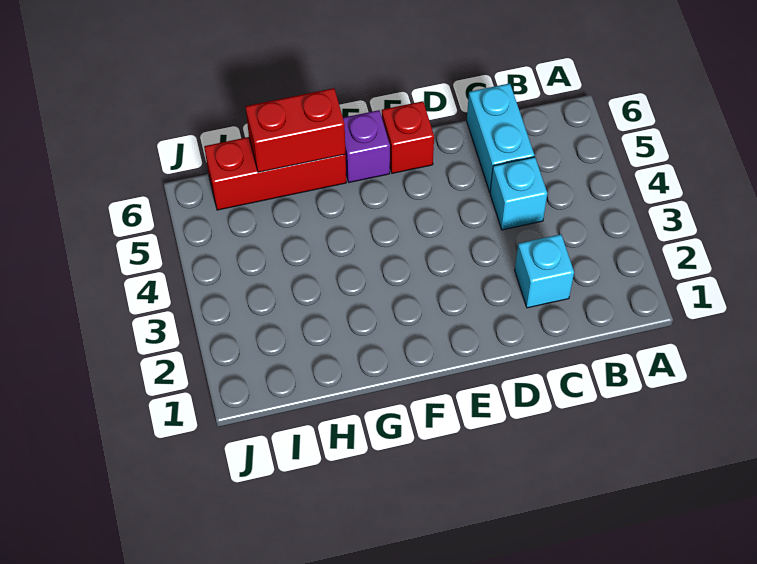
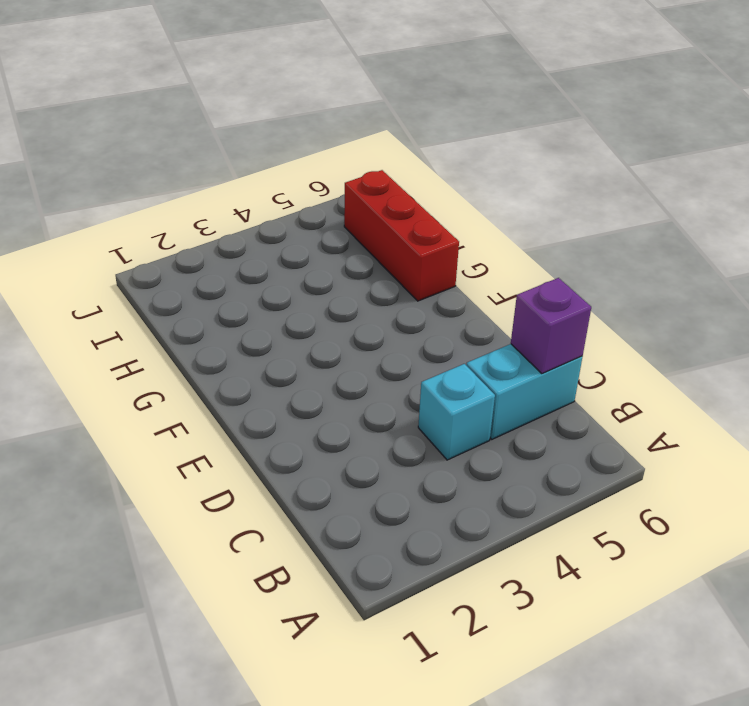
purple brick C6 level 2 -> purple brick F6 level 1
none -> cyan brick C2 level 1
none -> red brick E6 level 1

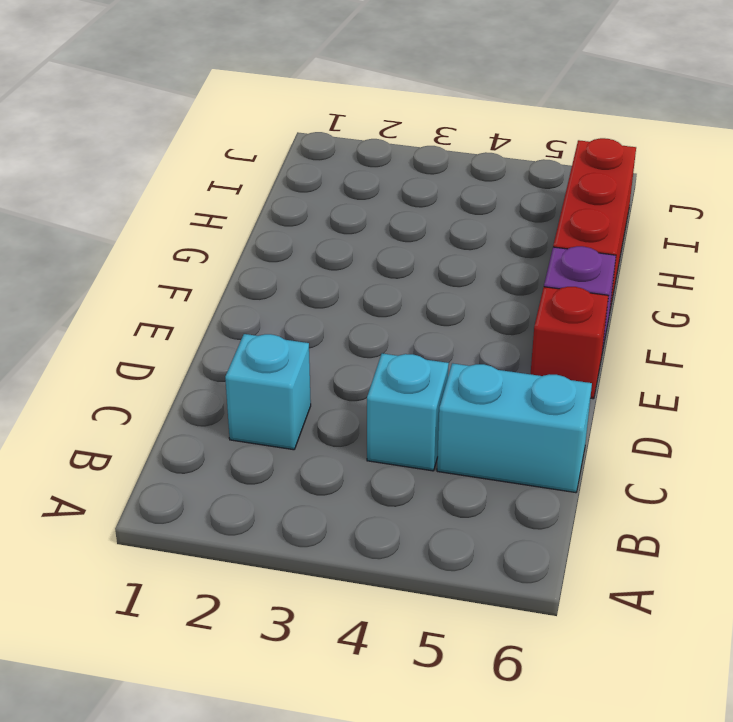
none -> red brick G6:H6 level 2

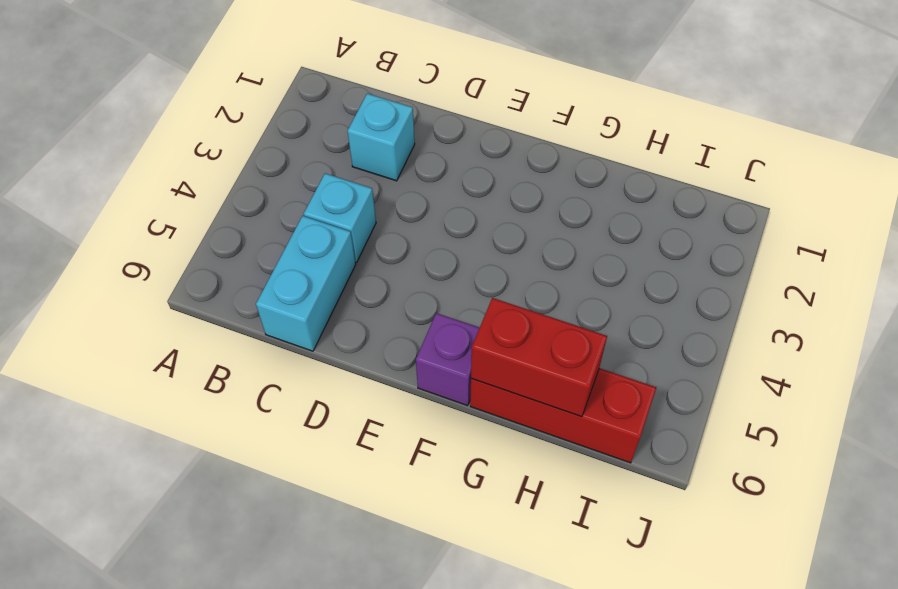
none -> red brick E6 level 1

